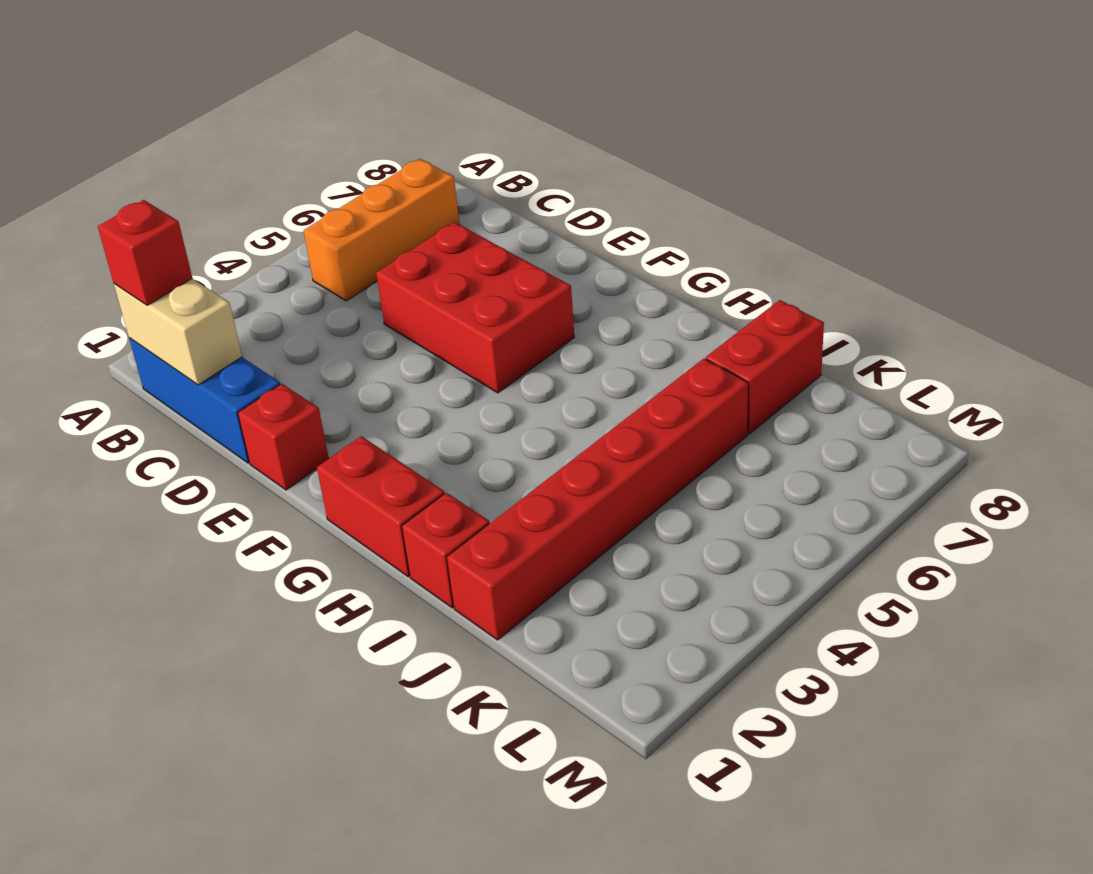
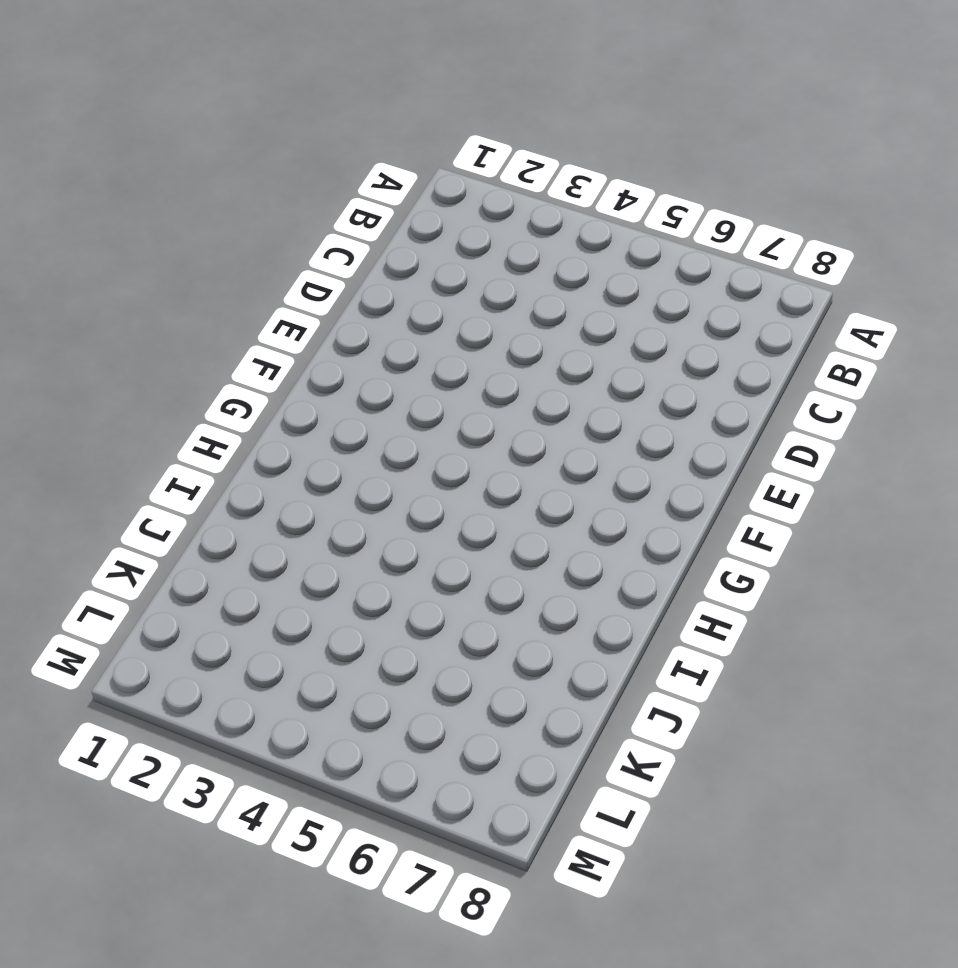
none -> blue brick B1:D1 level 1
none -> orange brick B5:B7 level 1

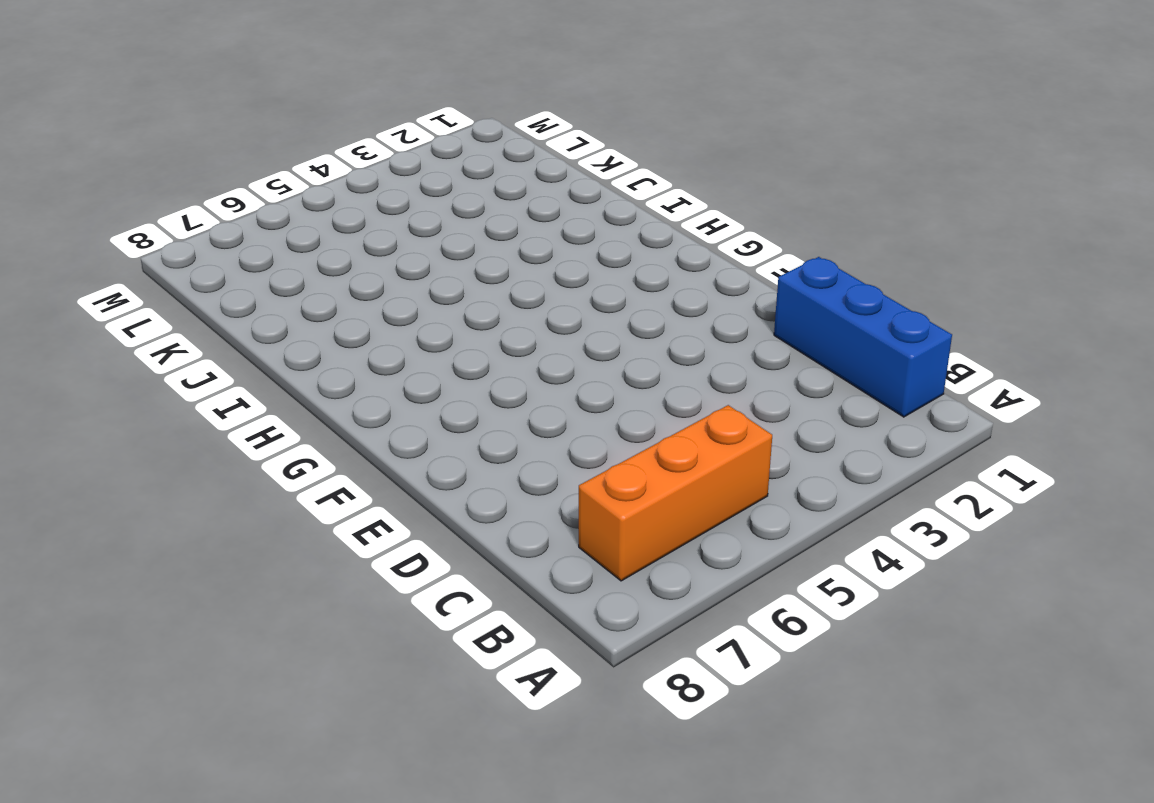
none -> red brick D5:F6 level 1
none -> red brick E1 level 1

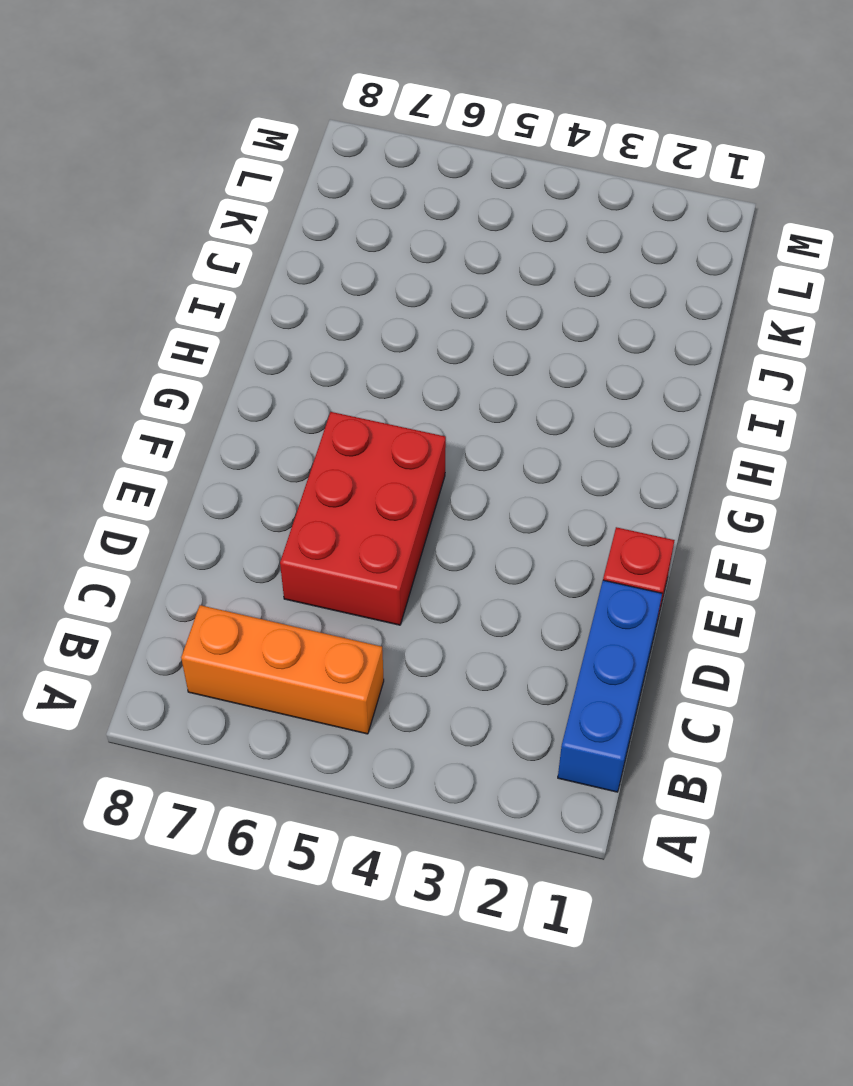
none -> red brick G1:H1 level 1
none -> red brick I1 level 1

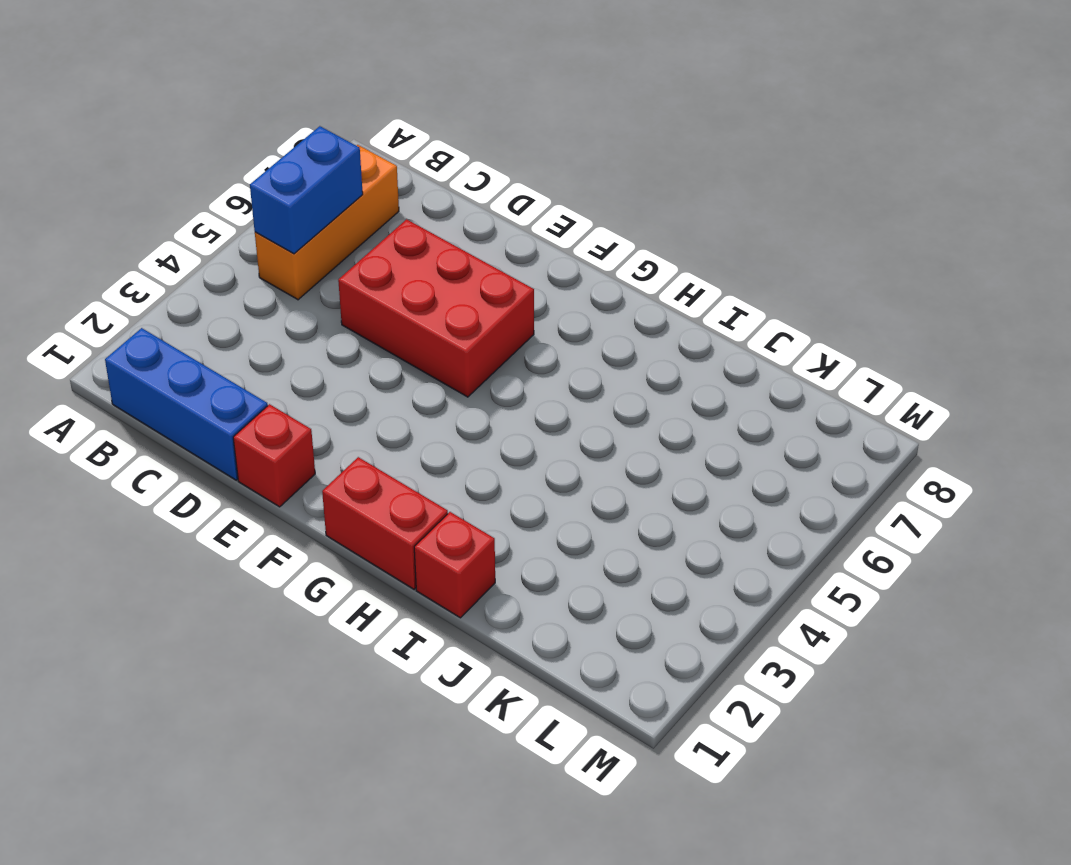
blue brick B5:B6 level 2 -> none
none -> red brick J1:J6 level 1
none -> red brick J7:J8 level 1

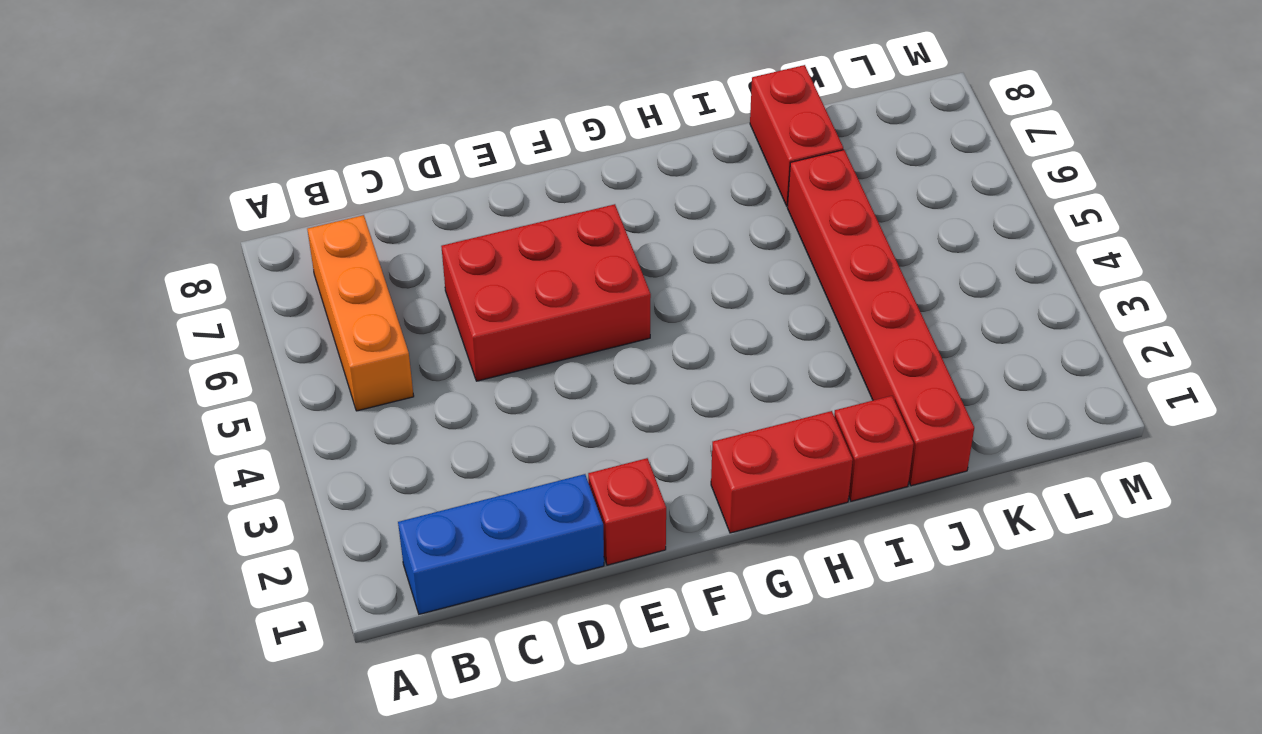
none -> tan brick B1:C1 level 2
none -> red brick B1 level 3

